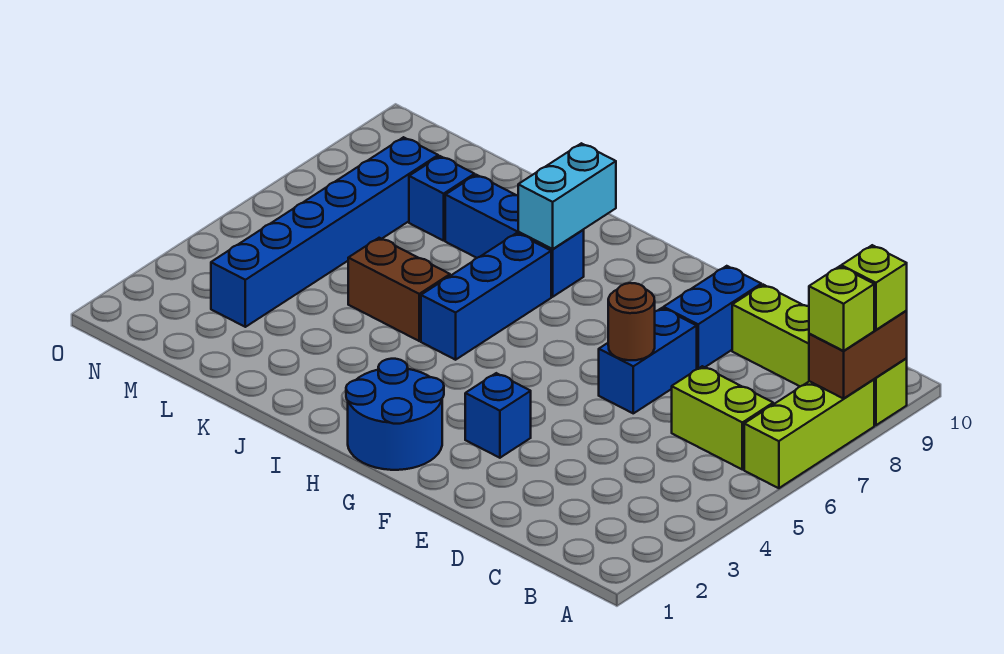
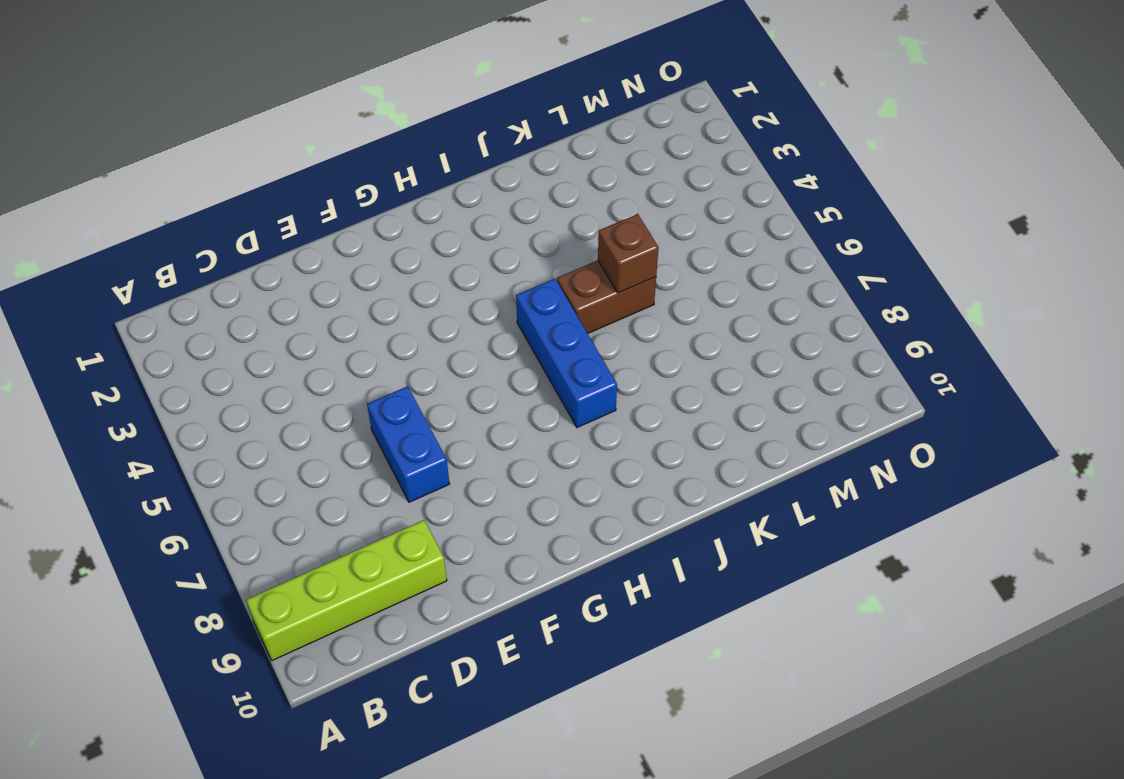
brown brick K5 level 2 -> none
none -> lime brick A6:A8 level 1
none -> lime brick B6:C6 level 1
none -> blue brick E8:E9 level 1

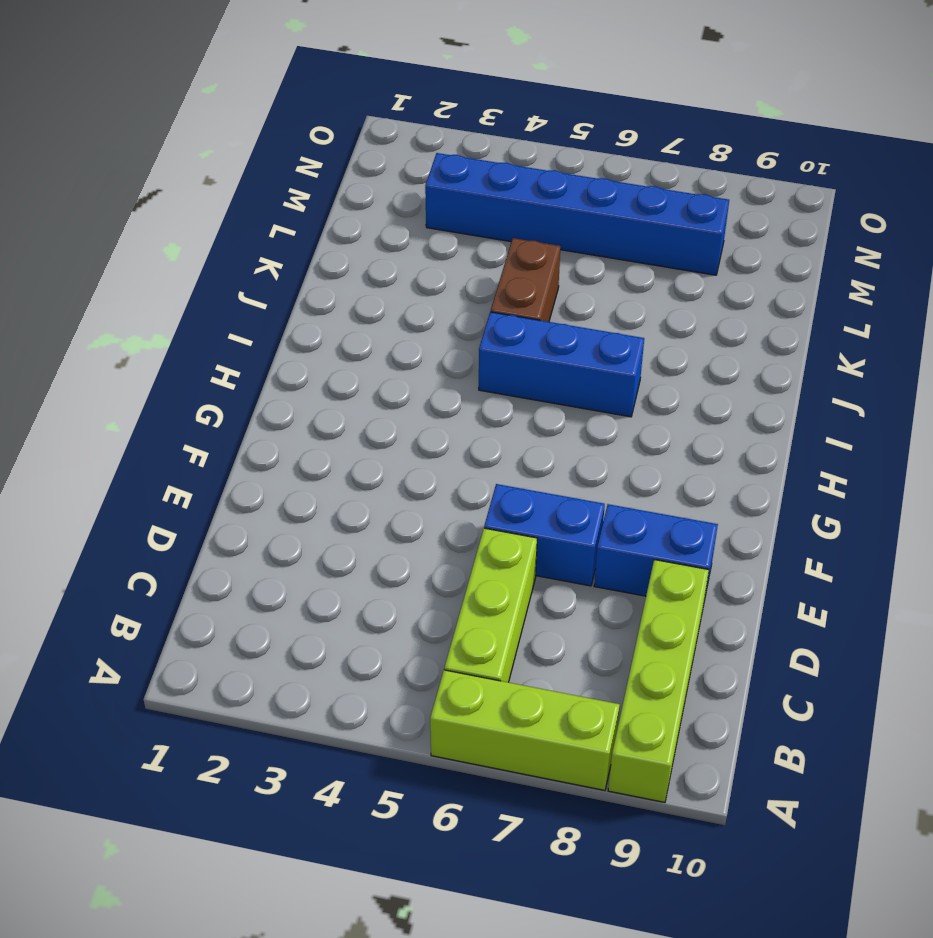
lime brick B6:D6 level 1 -> lime brick B6:C6 level 1
none -> blue brick F3 level 1
none -> blue round brick G1:H2 level 1
none -> blue brick I8:K8 level 1

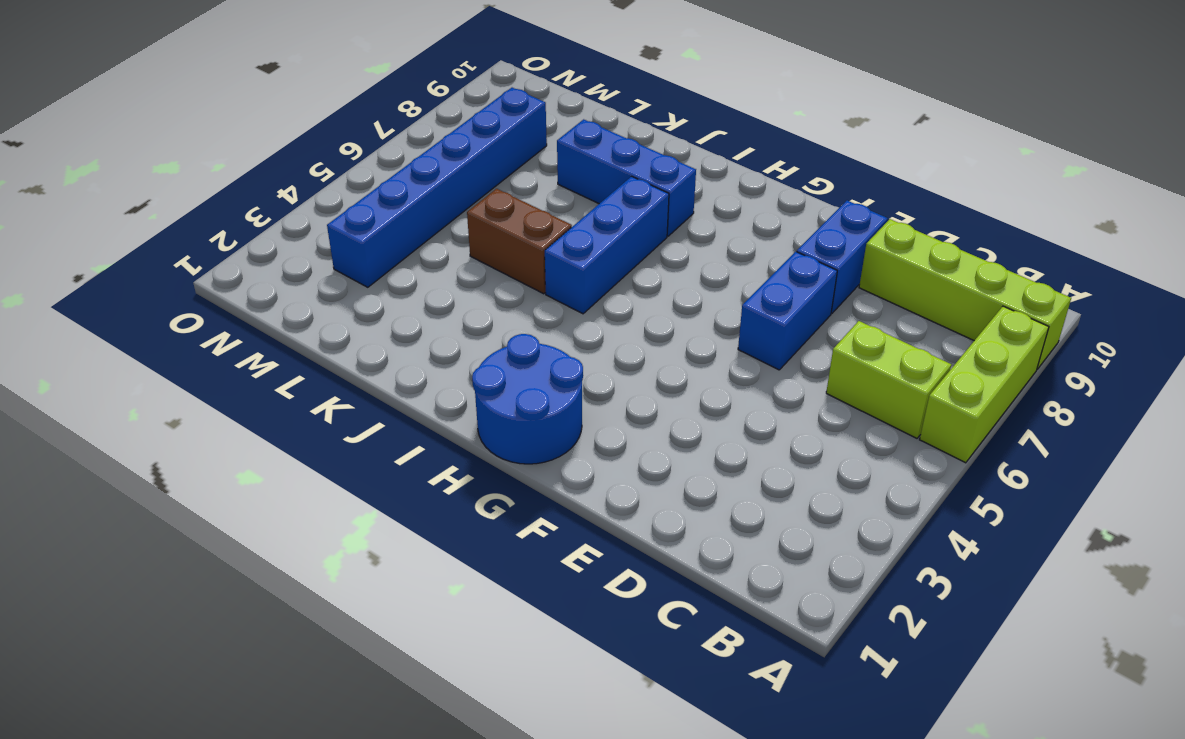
none -> blue brick F3 level 1
none -> blue brick L8 level 1
none -> brown brick A8:A9 level 2

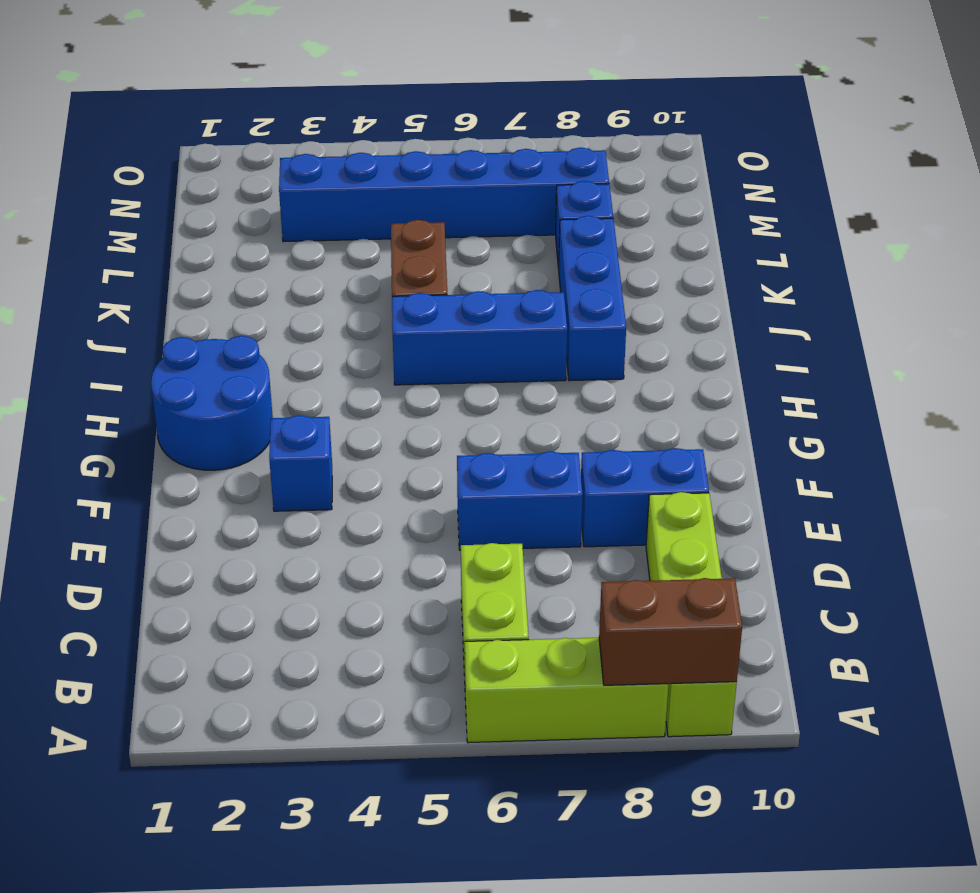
none -> brown round brick E6 level 2
none -> cyan brick I8:I9 level 2
none -> lime brick A8 level 3

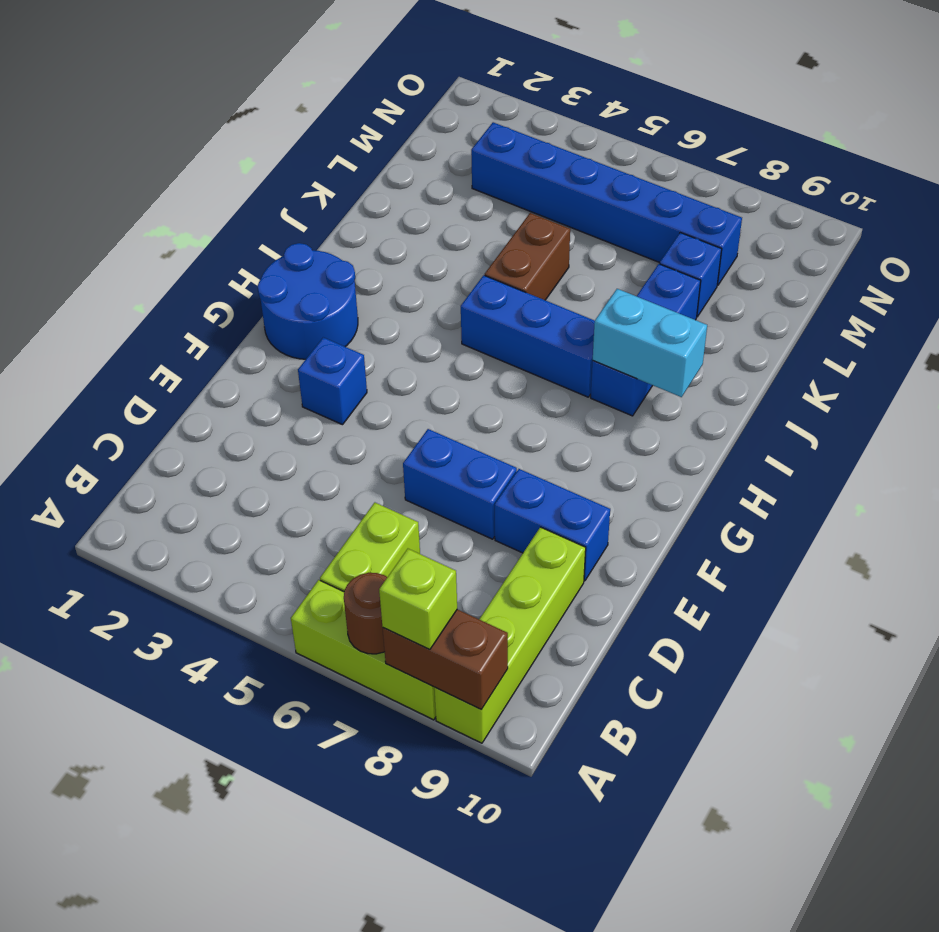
brown round brick A7 level 2 -> brown round brick E6 level 2
none -> lime brick A9 level 3

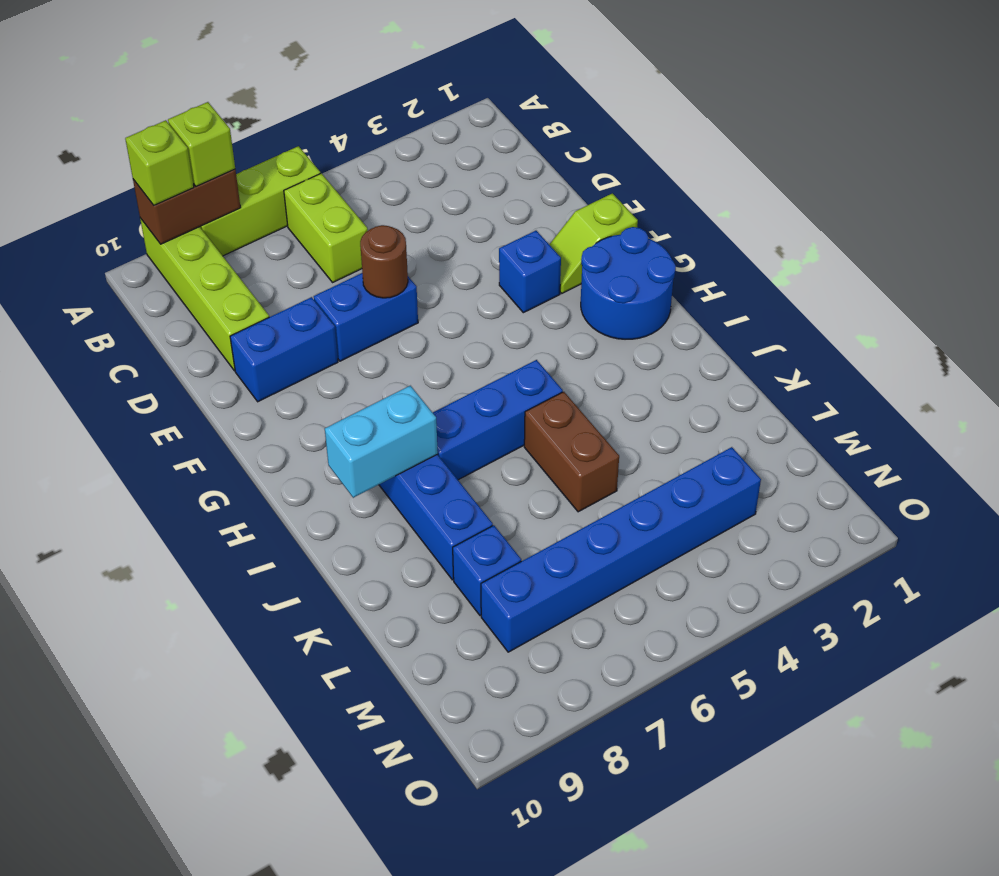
lime slope F1:F2 level 1 top 1 -> none

